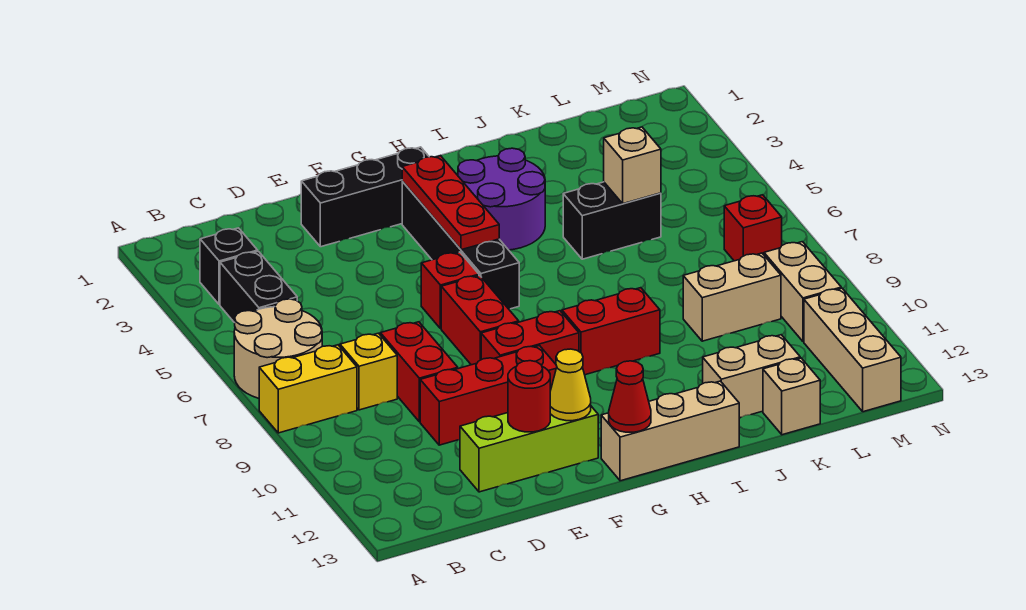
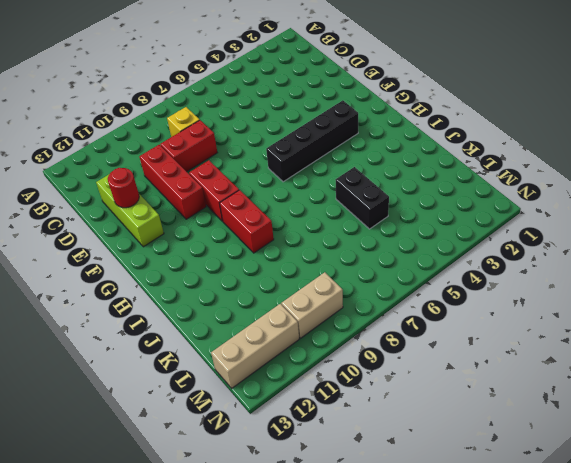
none -> tan round brick A6:B7 level 1
none -> yellow brick A8:B8 level 1
none -> black brick B3 level 1

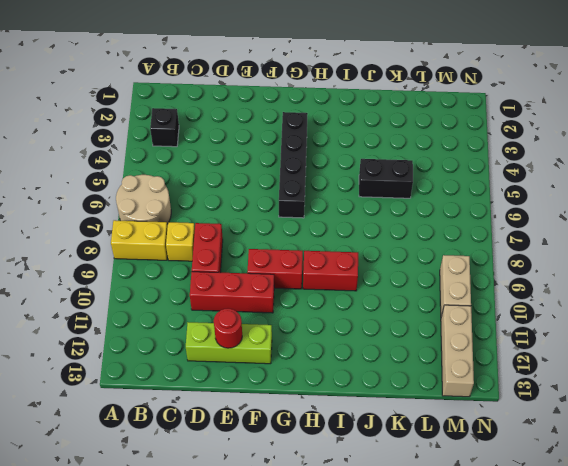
none -> black brick B4:B5 level 1
none -> black brick E2:G2 level 1
none -> red brick F6 level 1

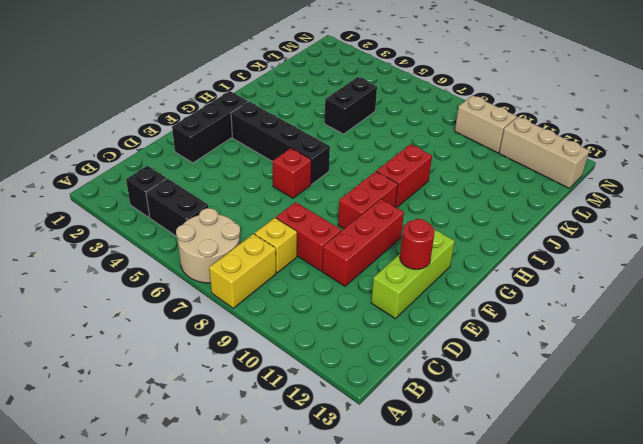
none -> red brick F7:F8 level 1
none -> tan brick G13:I13 level 1
none -> purple round brick H3:I4 level 1

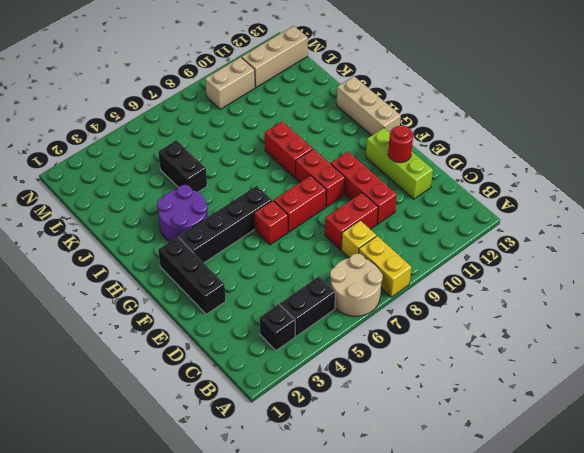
none -> tan brick J12:K12 level 1
none -> tan brick K9:L9 level 1
none -> tan brick K13 level 1

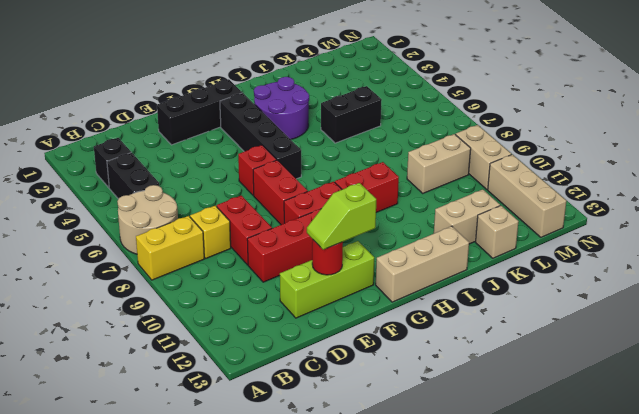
lime slope E12:F12 level 3 top F -> none
none -> red brick M7 level 1
none -> yellow cone F12 level 2
none -> red plate G3:G5 level 2

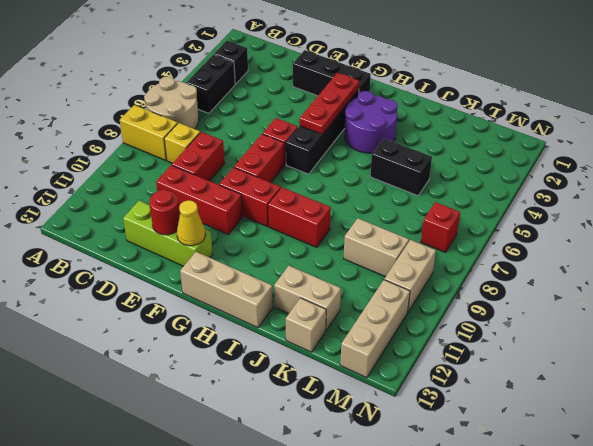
none -> red cone G13 level 2
none -> tan brick K5 level 2

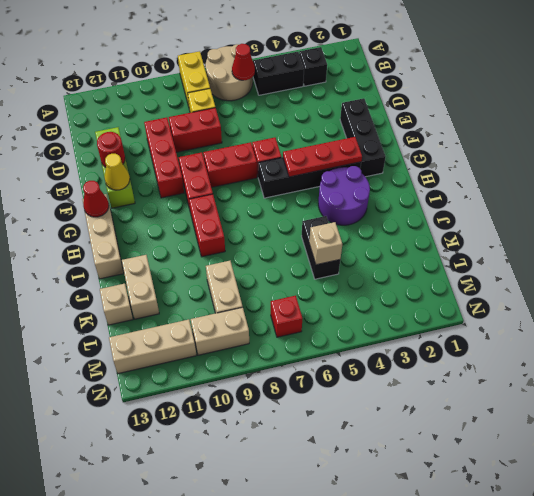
red cone B6 level 2 -> none

